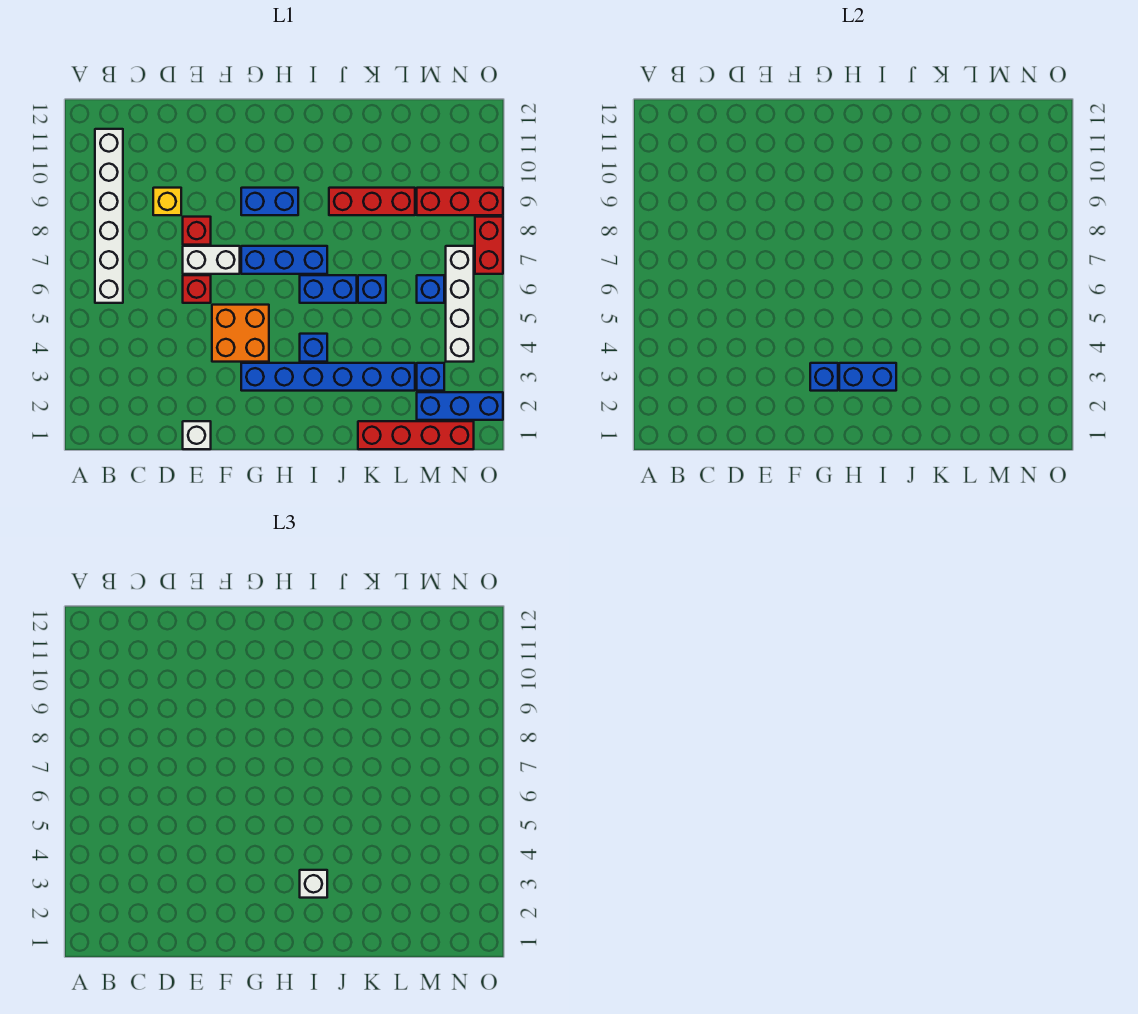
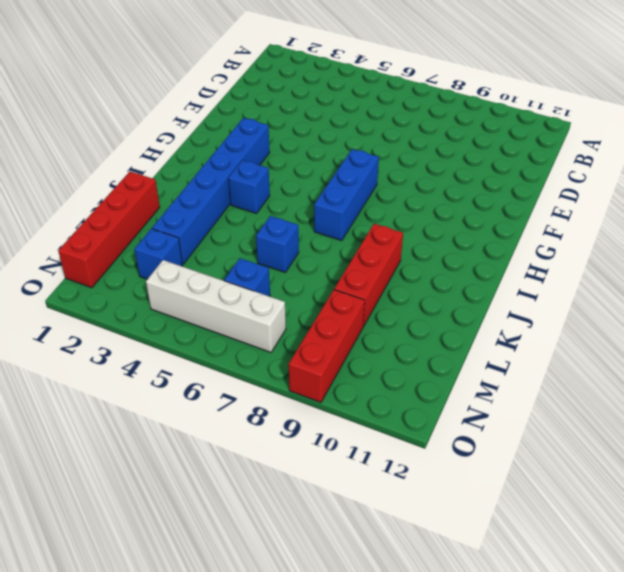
none -> white brick B6:B11 level 1
none -> yellow brick D9 level 1
none -> white brick E1 level 1

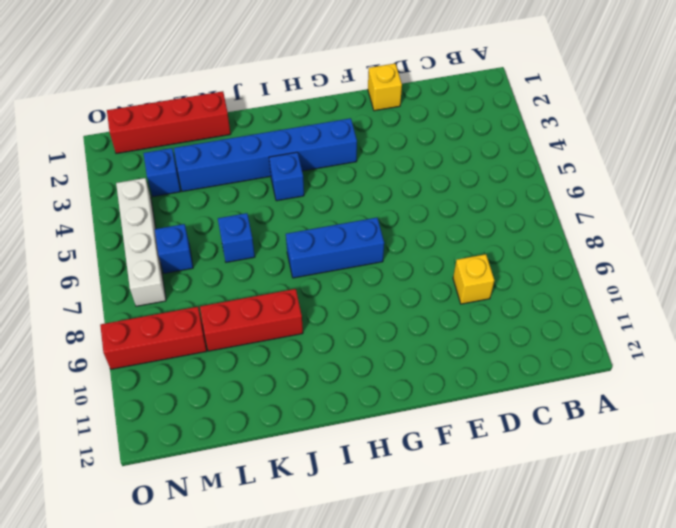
yellow brick E1 level 1 -> white brick E1 level 1
none -> white brick B6:B11 level 1
none -> red brick E6 level 1
none -> white brick E7:F7 level 1

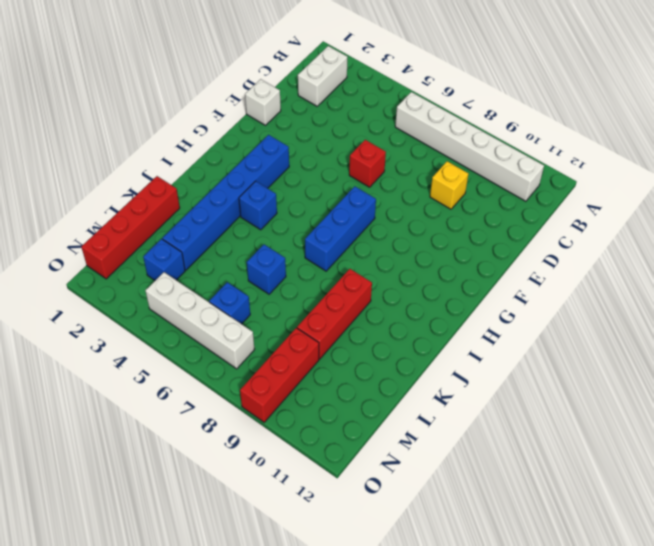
white brick B2:C2 level 1 -> white brick E7:F7 level 1
none -> red brick E8 level 1
none -> orange brick F4:G5 level 1
none -> blue brick G9:H9 level 1

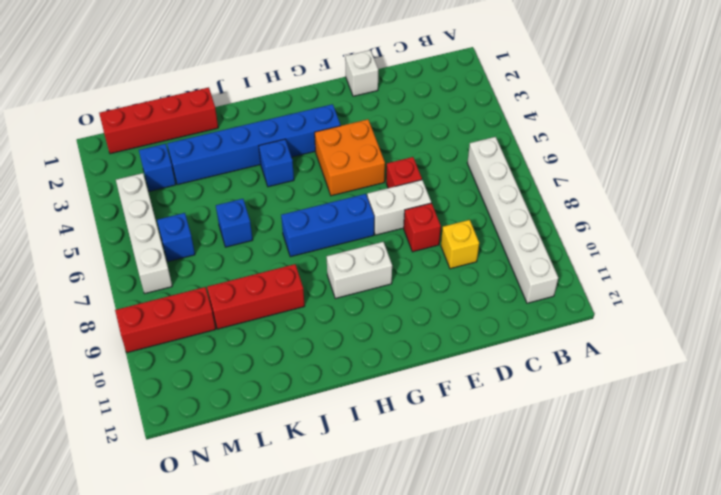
white brick G9:H9 level 1 -> blue brick G9:H9 level 1
none -> blue brick I6:J6 level 1
none -> blue brick M2:O2 level 1
none -> red brick O7:O8 level 1

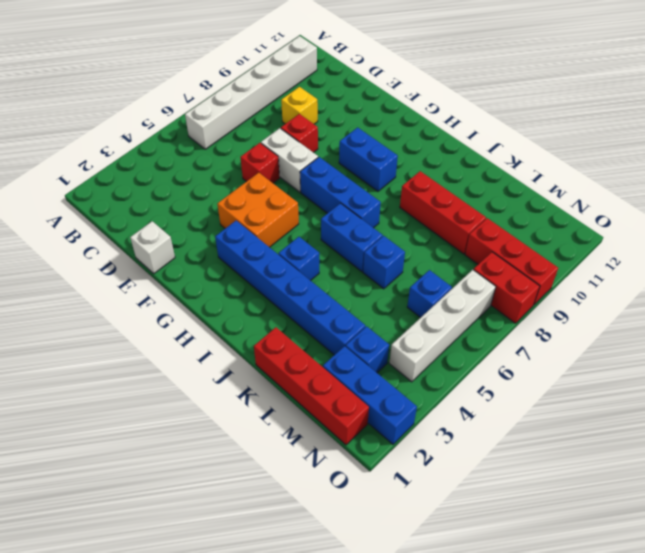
red brick N8:O8 level 1 -> red brick O7:O8 level 1
none -> blue brick G3 level 2
none -> blue brick H3:I3 level 2
none -> white brick I3 level 3

